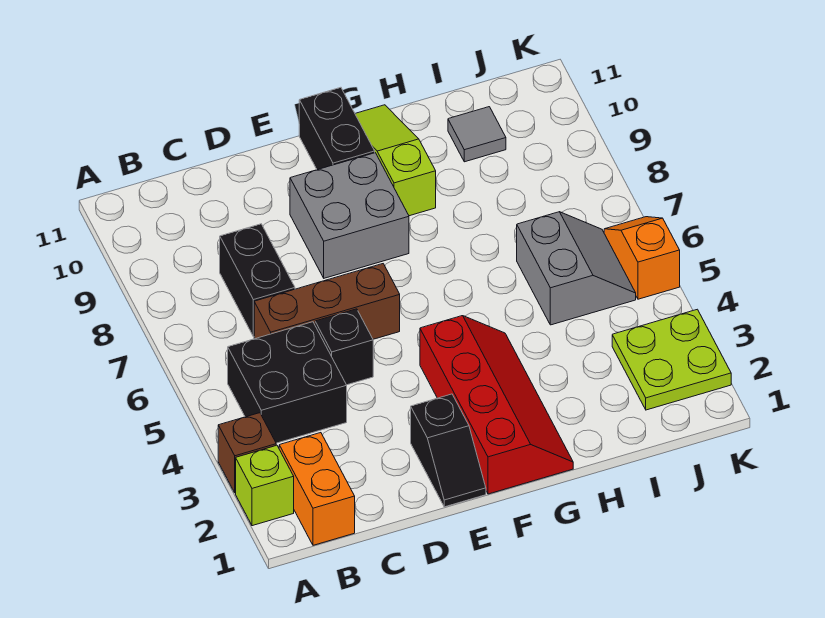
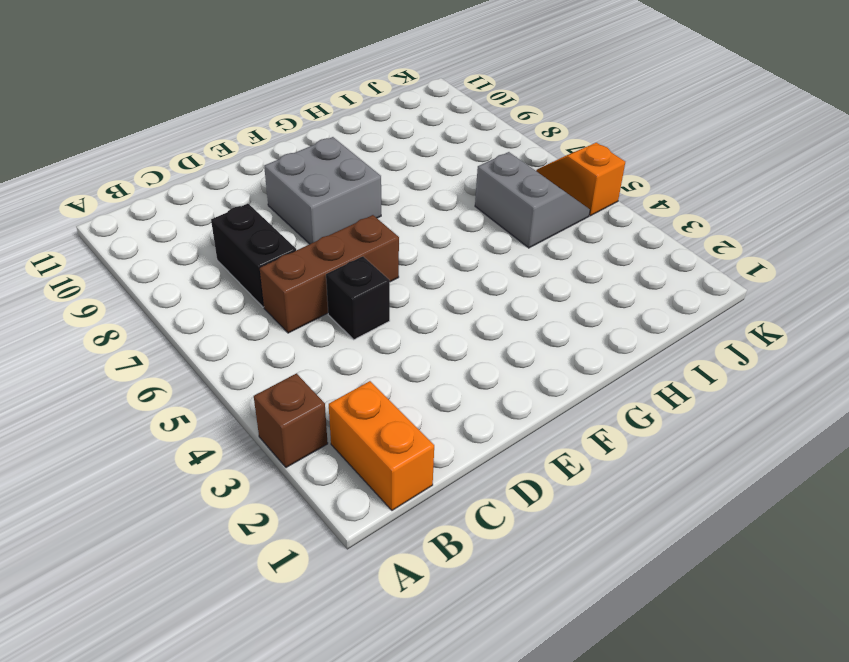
none -> lime brick A2 level 1
none -> black brick B4:C5 level 1
none -> black slope E1:E2 level 1 top 2

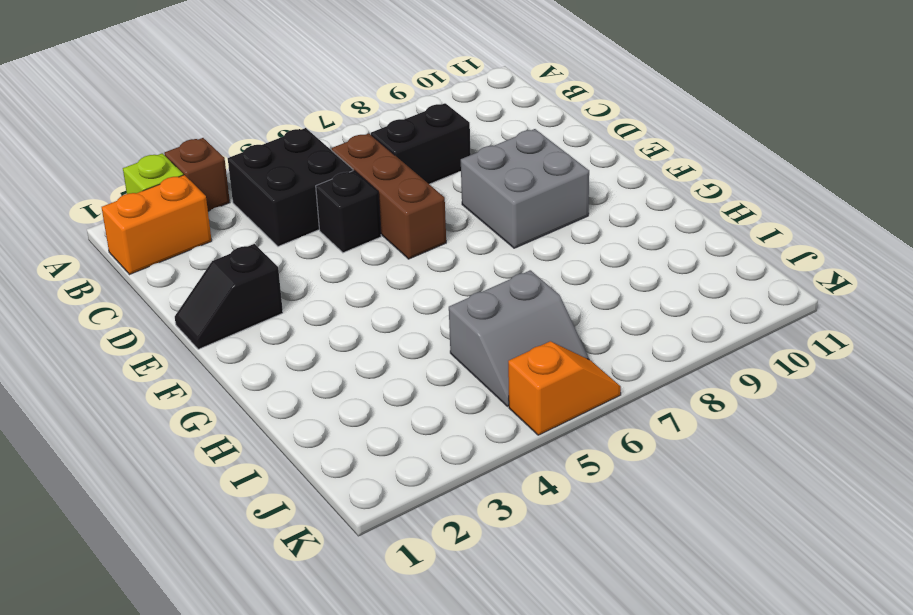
none -> red slope F1:G4 level 1 top F
none -> black brick F10:F11 level 1
none -> lime slope G9:G11 level 1 top 9

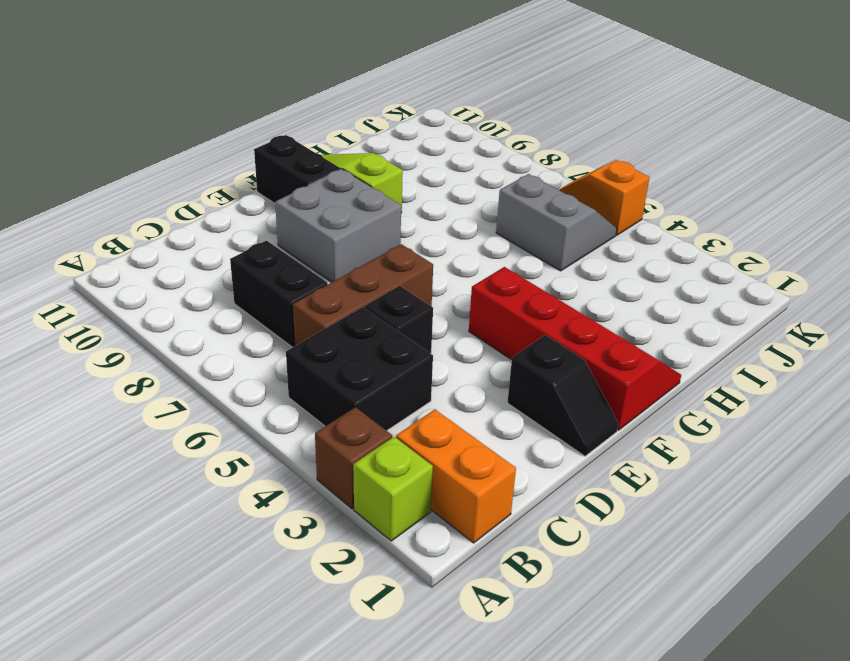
none -> grey tile I10 level 1
none -> lime plate J2:K3 level 1

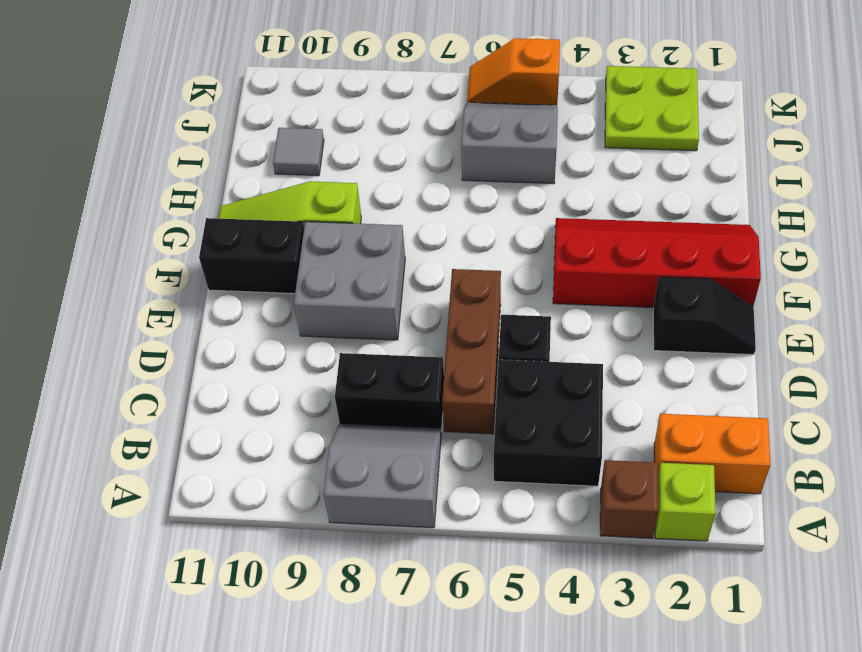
grey slope A7:B8 level 1 top A -> none

